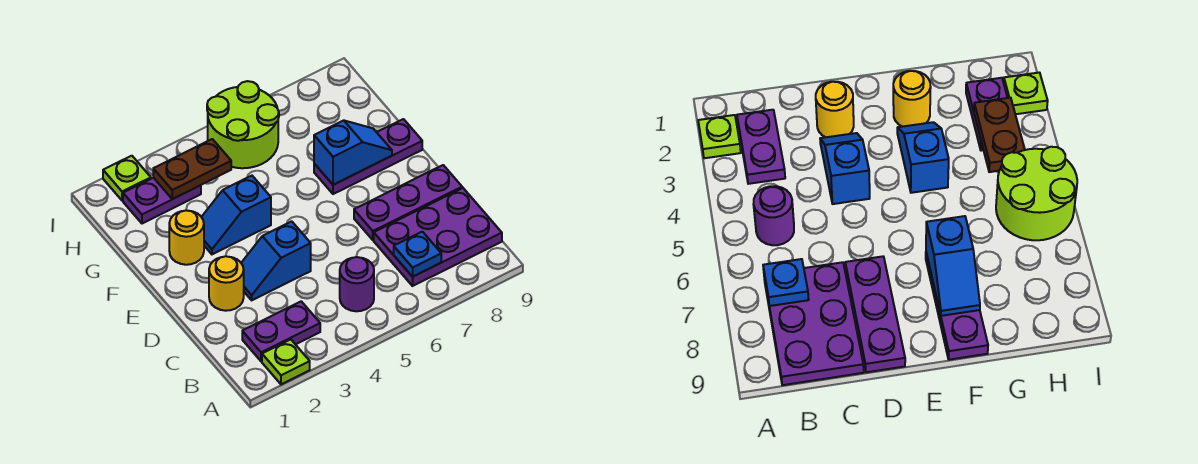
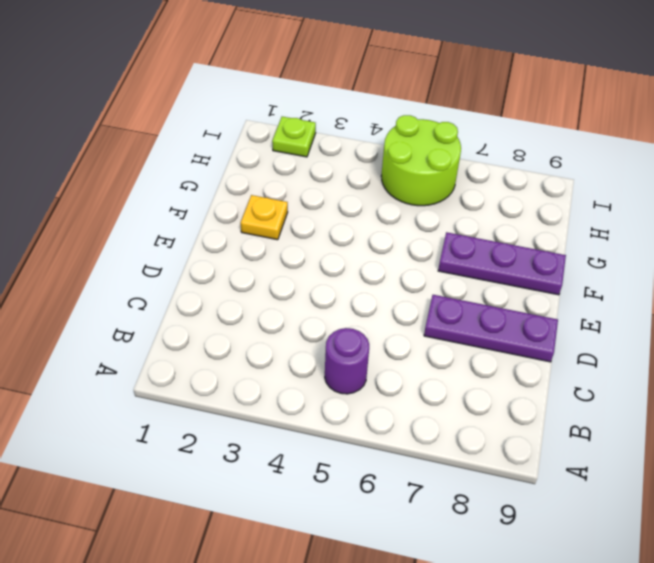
yellow plate F2 level 1 -> yellow round brick F2 level 1
none -> lime plate A2 level 1
none -> purple plate B2:B3 level 1
none -> purple plate B7:C9 level 1

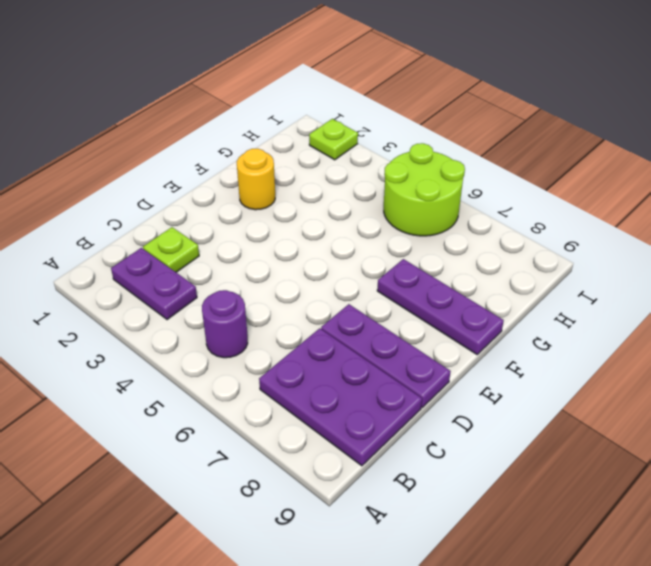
lime plate C2 level 1 -> lime plate A2 level 1
none -> yellow round brick D2 level 1
none -> blue slope D3:D4 level 1 top 4
none -> blue slope F3:F4 level 1 top 4

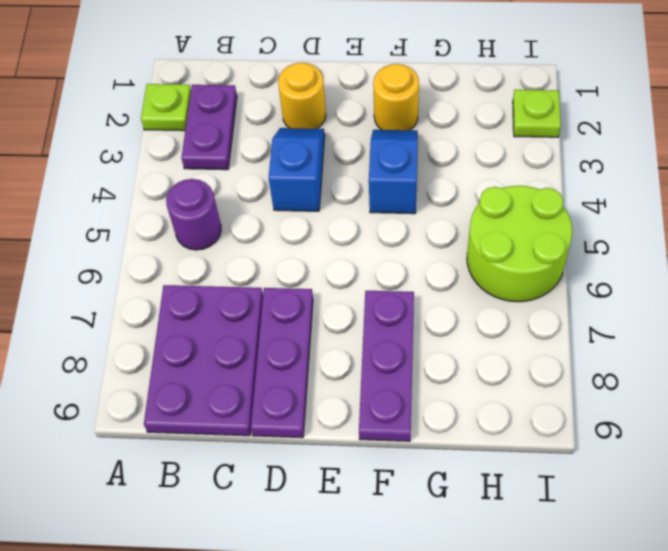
none -> purple plate H2:H3 level 1
none -> blue plate B7 level 2
none -> blue slope F7:F8 level 2 top 7

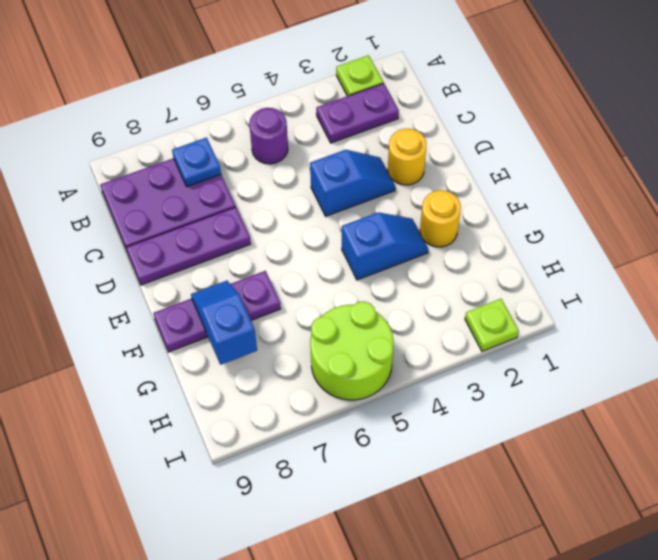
blue slope F8:G8 level 2 top G -> blue slope F7:F8 level 2 top 7
none -> purple plate H2:H3 level 1
none -> brown plate H3:H4 level 2

